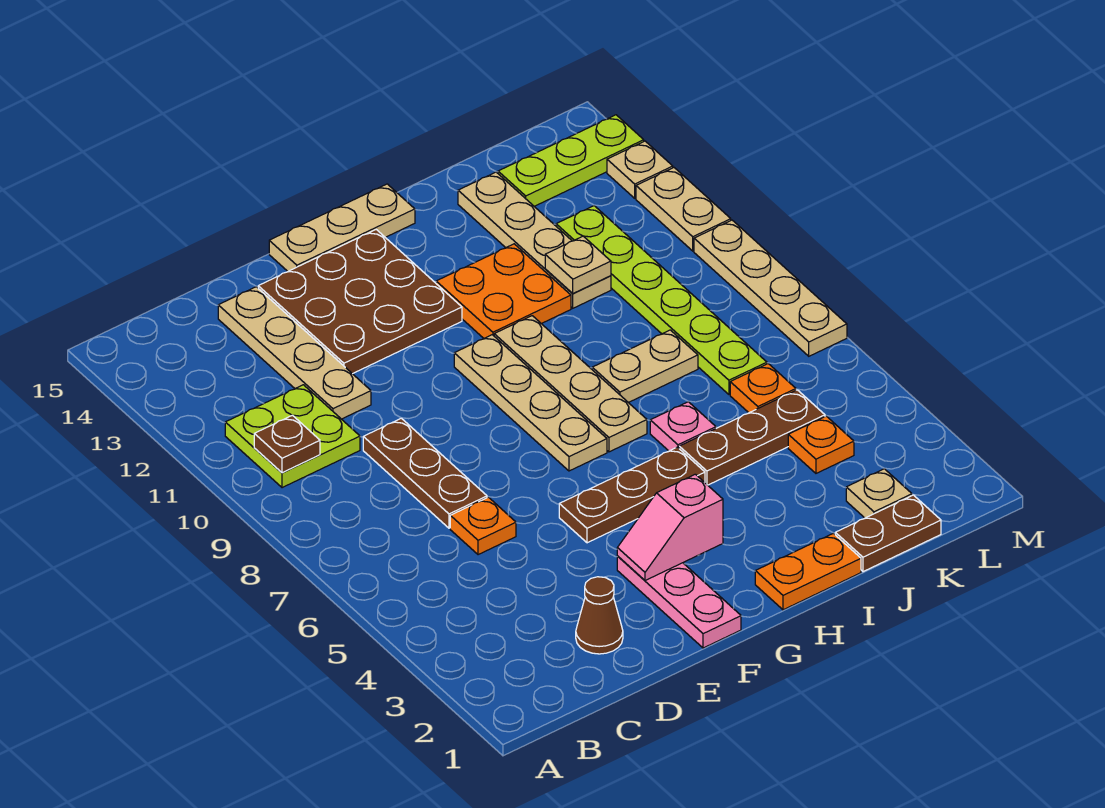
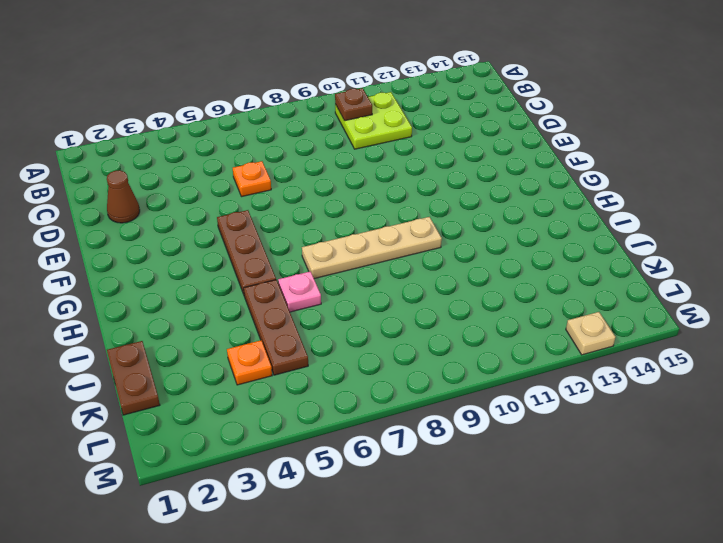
none -> brown plate D7:D9 level 1
none -> tan plate D11:D14 level 1
none -> brown plate E12:G14 level 1

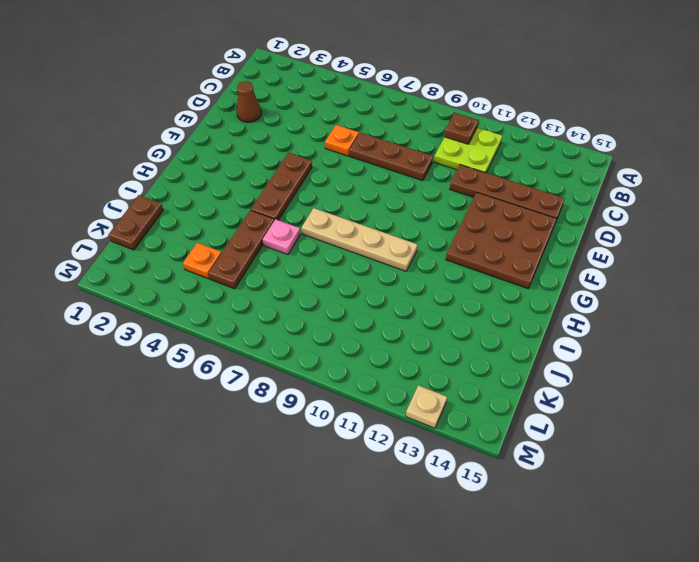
brown plate D11:D14 level 1 -> tan plate D11:D14 level 1
none -> pink plate F1:F3 level 1
none -> tan plate F15:H15 level 1
none -> tan plate G7:G10 level 1

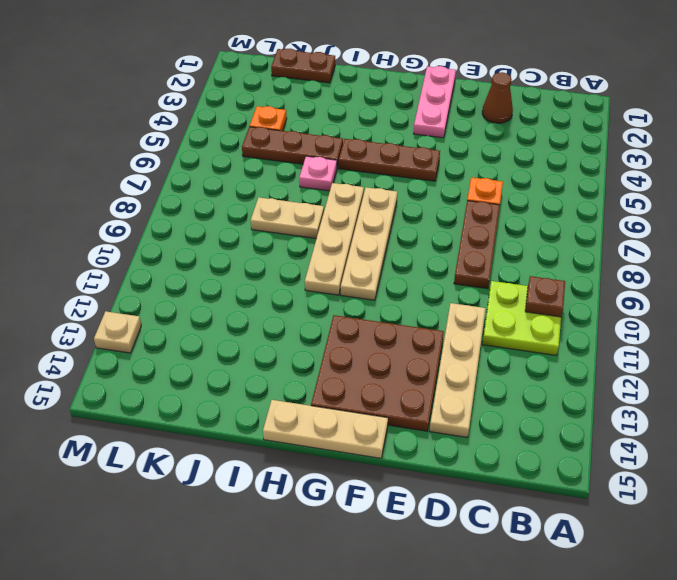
none -> orange plate H1:I1 level 1
none -> orange plate H11:I12 level 1
none -> tan plate J11:J14 level 1

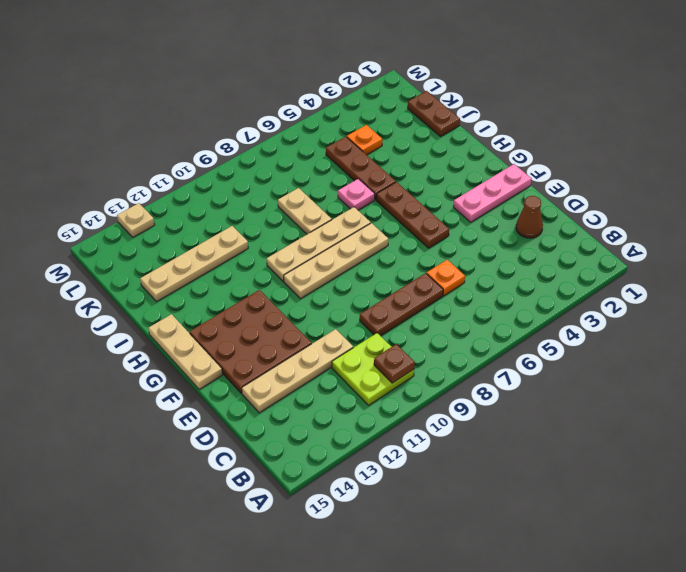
none -> orange plate H1:I1 level 1
none -> orange plate H11:I12 level 1
none -> tan plate K2 level 1

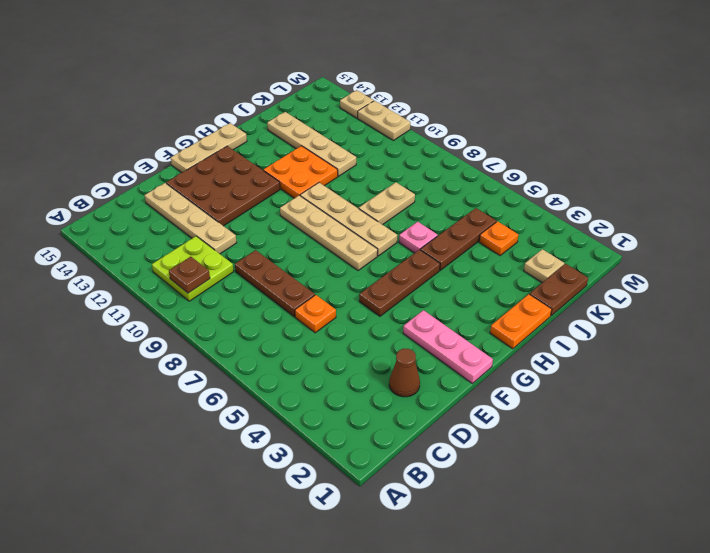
none -> orange plate K6 level 1
none -> lime plate K7:K12 level 1
none -> lime plate K14:M14 level 1

